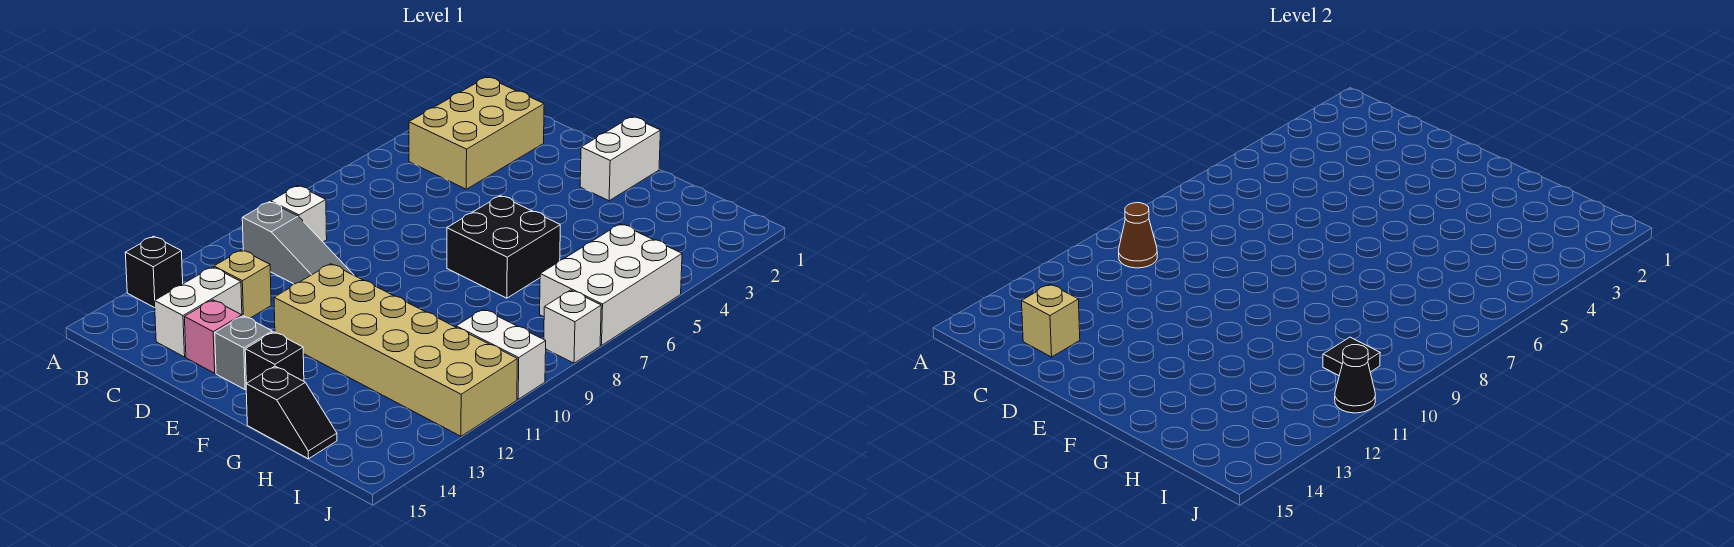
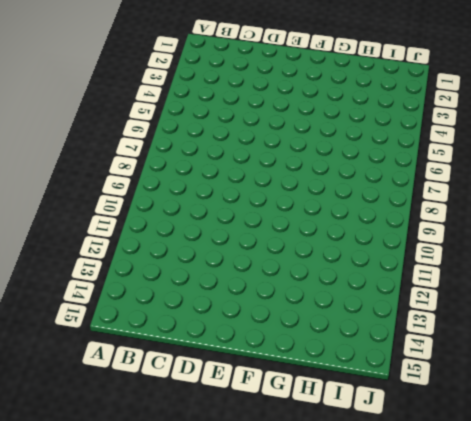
none -> black brick A13 level 1
none -> tan brick B2:C4 level 1
none -> white brick B9 level 1

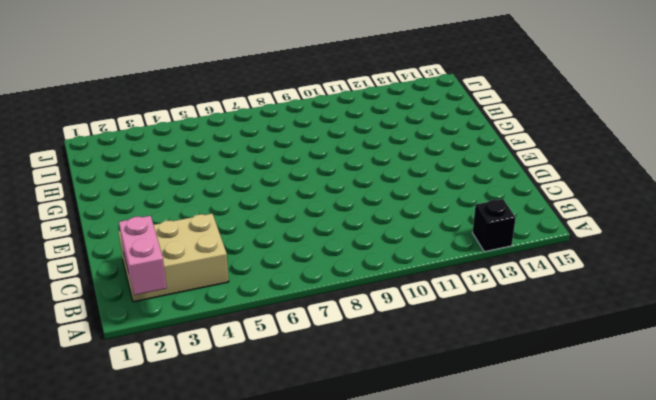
pink brick A2:B2 level 2 -> none
none -> white brick B9 level 1
none -> grey slope B10:D10 level 1 top B
none -> tan brick C12 level 1

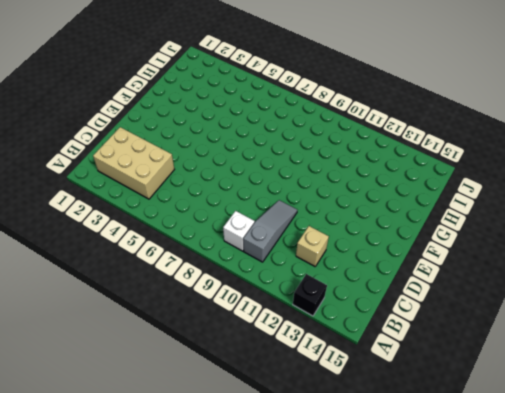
none -> white brick C13:C14 level 1
none -> pink brick D14 level 1
none -> tan brick E11:J12 level 1

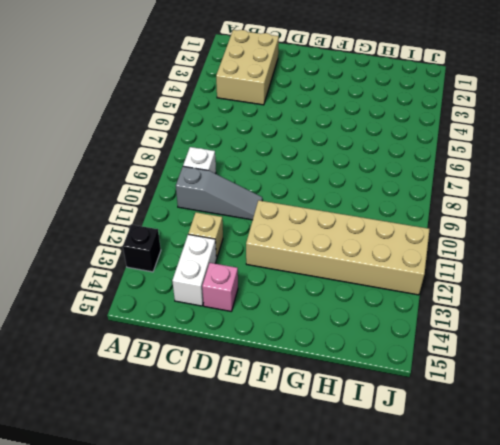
none -> grey brick E14 level 1
none -> white brick F1:F2 level 1
none -> black brick F6:G7 level 1

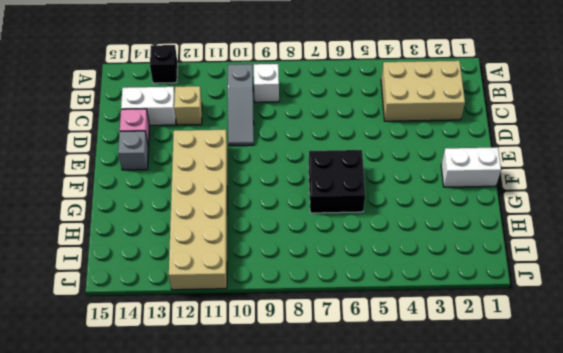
none -> black brick F14 level 1
none -> black slope G15:H15 level 1 top G
none -> white brick I5:J7 level 1

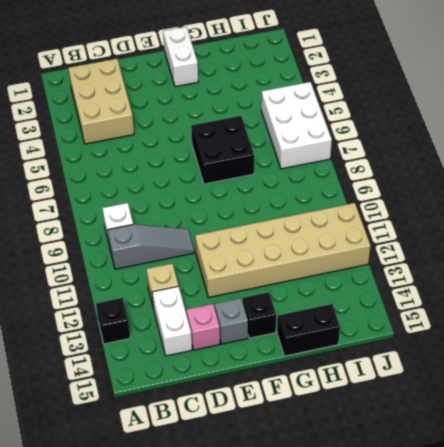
black brick G15:H15 level 1 -> black slope G15:H15 level 1 top G
none -> white brick I10:J10 level 1
none -> white brick J8 level 1
none -> brown cone B10 level 2

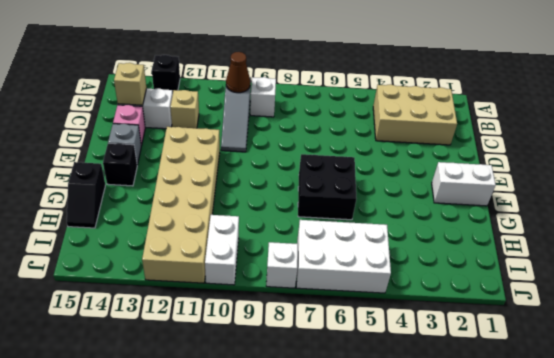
none -> black tile I10 level 2
none -> black cone J11 level 2

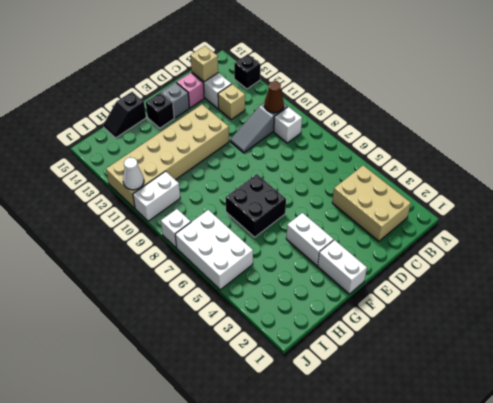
white brick F3:F4 level 1 -> none
white cone J11 level 2 -> black cone J11 level 2
none -> black tile I10 level 2

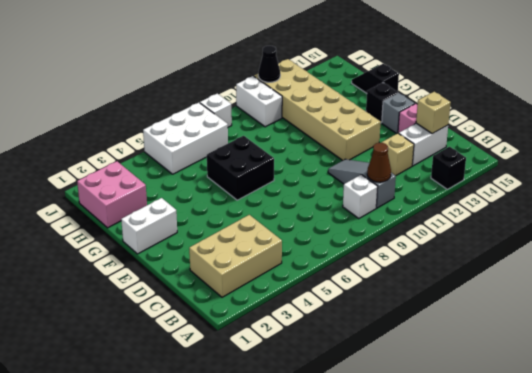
pink brick H1:I2 level 1 -> none
none -> black tile I10 level 2

